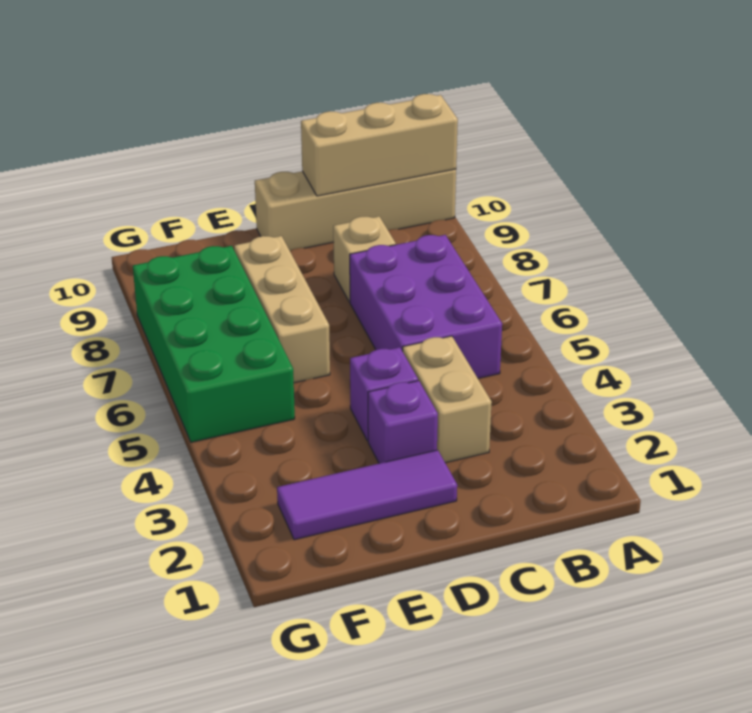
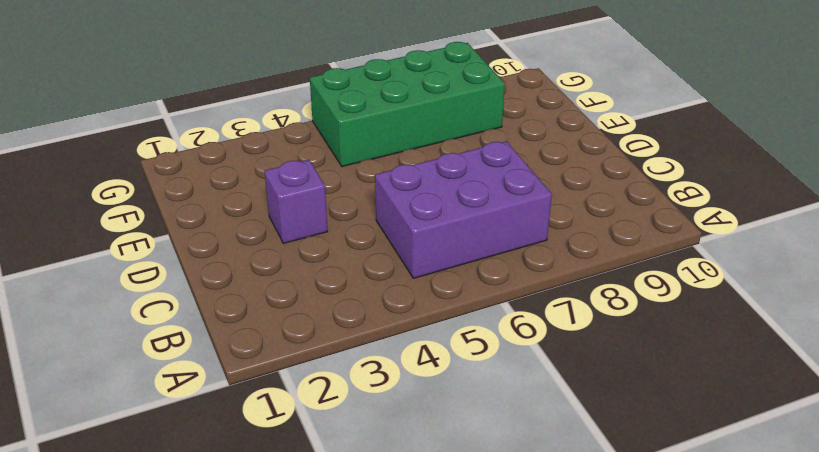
none -> tan brick A10:D10 level 1
none -> tan brick C3:C4 level 1

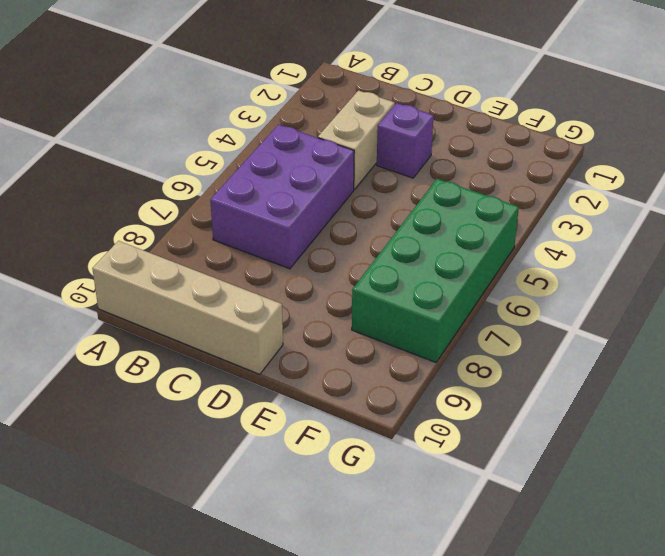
none -> tan brick C8 level 1
none -> purple tile D2:F2 level 1

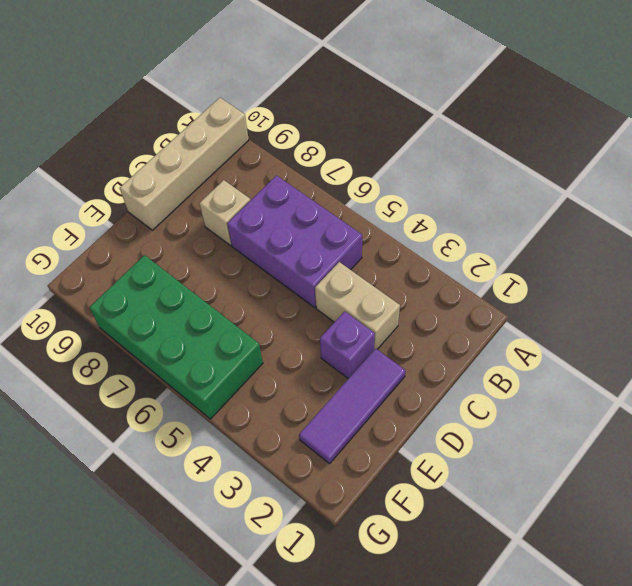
none -> purple brick D4 level 1
none -> tan brick E6:E8 level 1

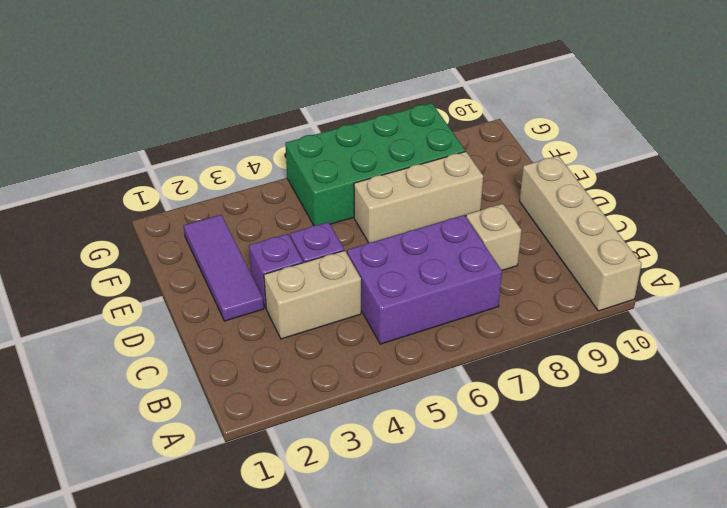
none -> tan brick A10:C10 level 2

